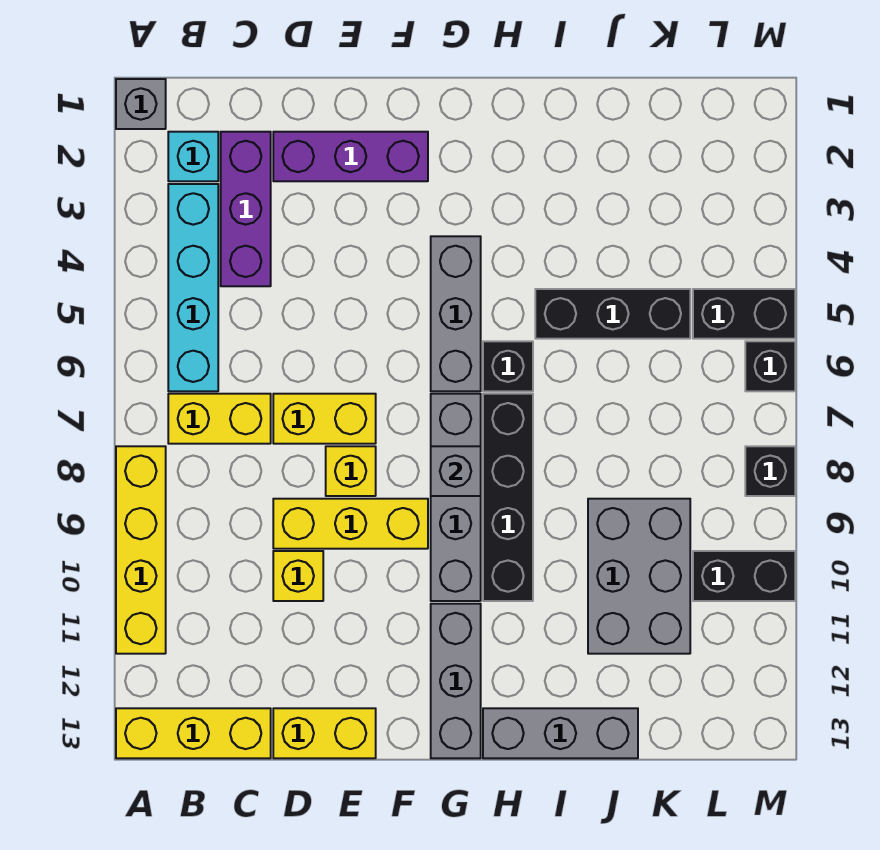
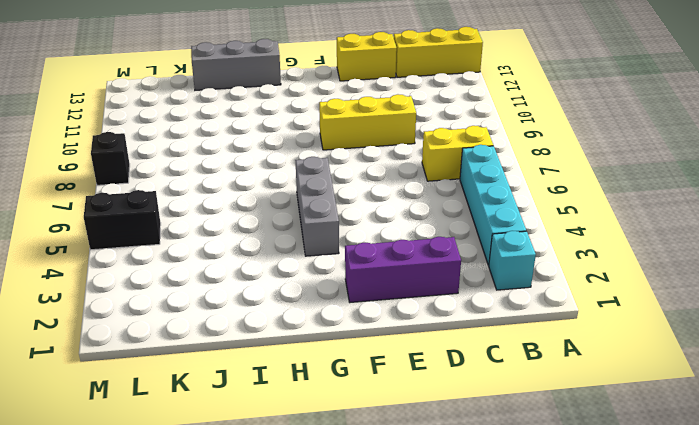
none -> grey brick A1 level 1
none -> yellow brick A8:A11 level 1
none -> purple brick C2:C4 level 1

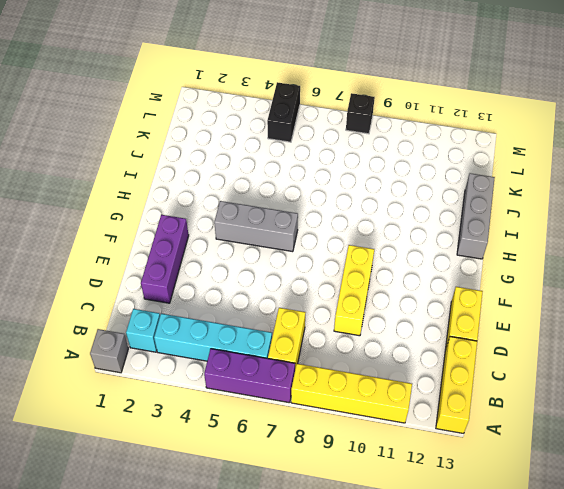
purple brick A5:A7 level 1 -> purple brick C2:C4 level 1
none -> yellow brick D7:E7 level 1
none -> yellow brick D10 level 1
none -> yellow brick E8 level 1

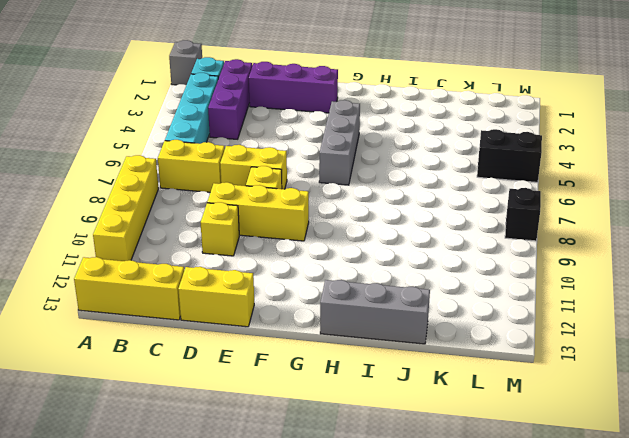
none -> grey brick G7:G10 level 1
none -> grey brick G11:G13 level 1
none -> black brick H6 level 1

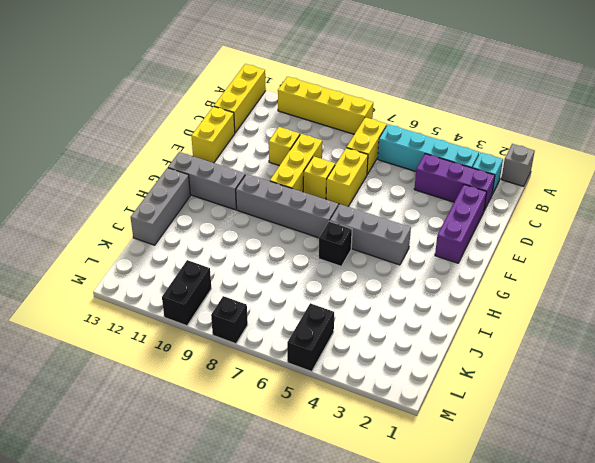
none -> black brick H7:H10 level 1
none -> black brick I5:K5 level 1
none -> grey brick J9:K11 level 1

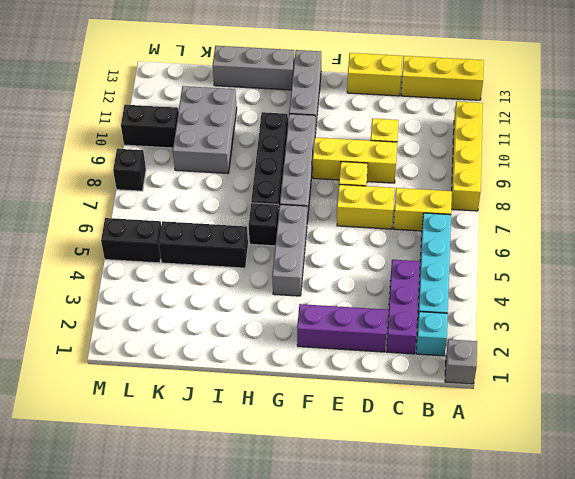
none -> black brick M6 level 1
none -> grey brick G8 level 2

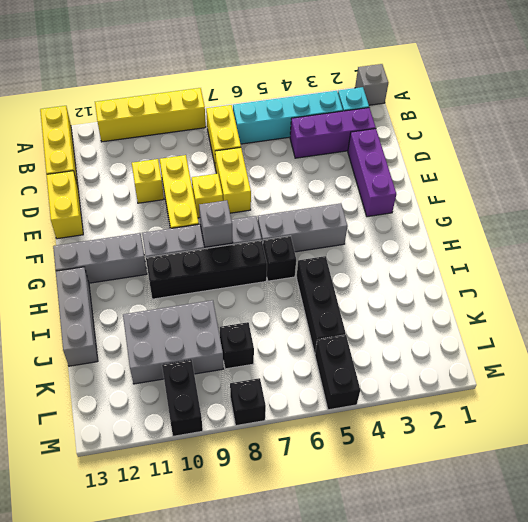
black brick K8 level 1 -> black brick M6 level 1

